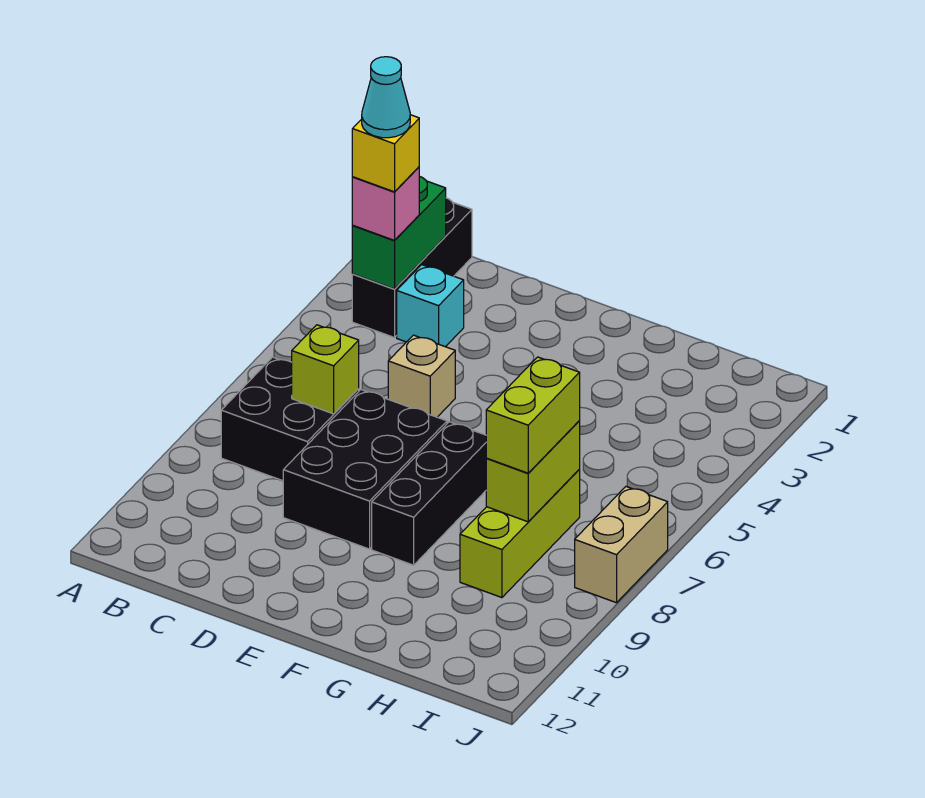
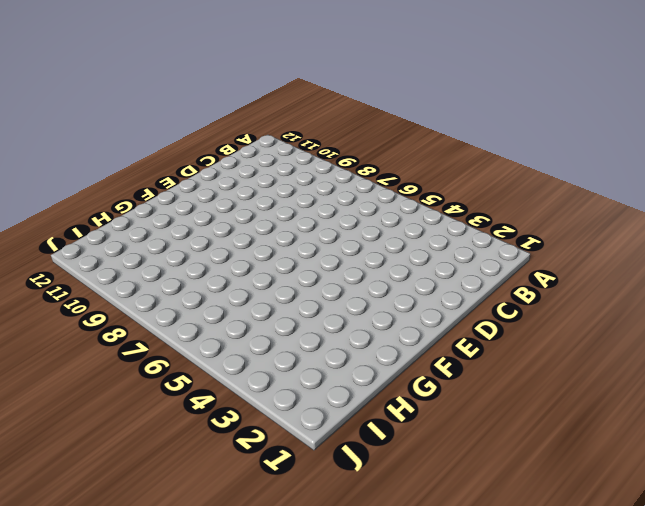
none -> black brick B1:B3 level 1
none -> black brick B7:C8 level 1
none -> cyan brick C3 level 1

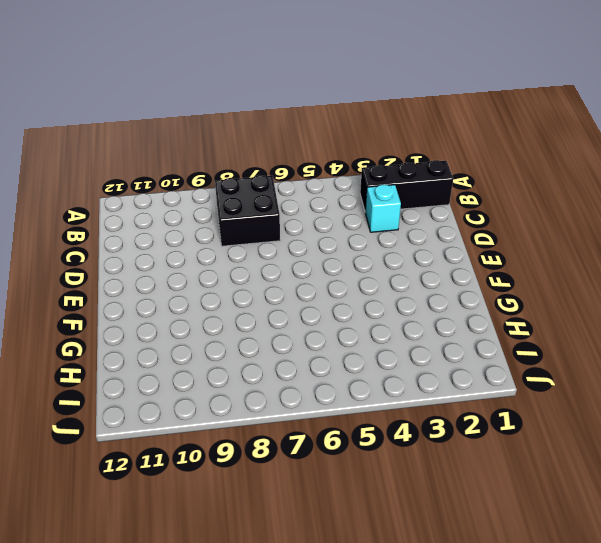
none -> tan brick D5 level 1
none -> black brick D7:E9 level 1
none -> black brick F7:F9 level 1

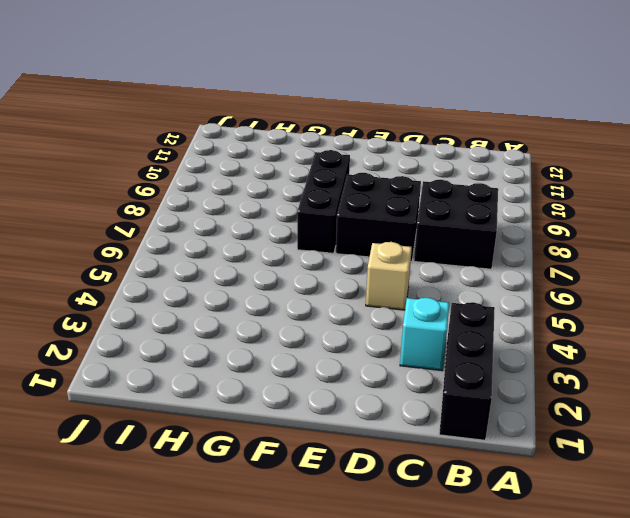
black brick D7:E8 level 1 -> black brick D7:E9 level 1
none -> lime brick H7:H9 level 1
none -> tan brick J7:J8 level 1
none -> green brick B2:B3 level 2

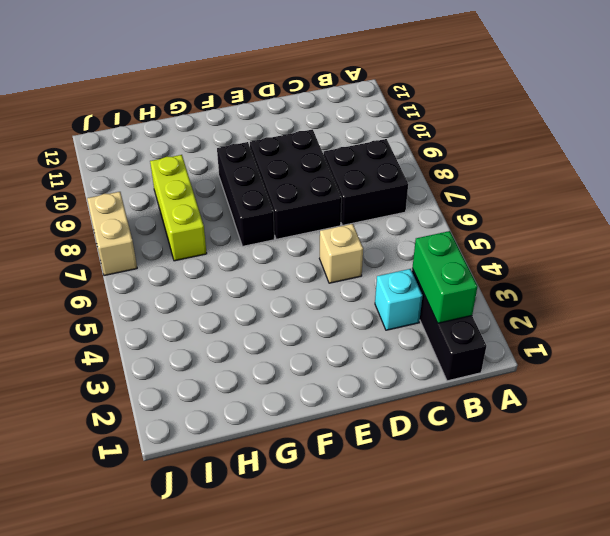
none -> lime brick C7 level 2
none -> lime brick H7:H8 level 2
none -> pink brick B3 level 3

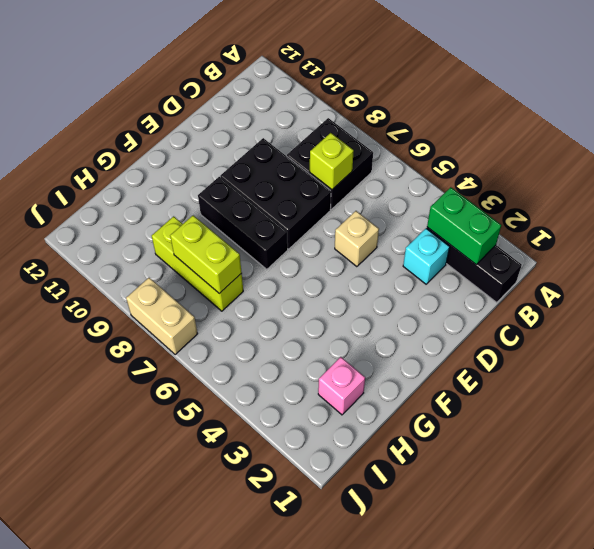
pink brick H2 level 1 -> pink brick B3 level 3
none -> lime brick H7:H8 level 3
none -> yellow brick B3 level 4
none -> cyan cone B3 level 5

